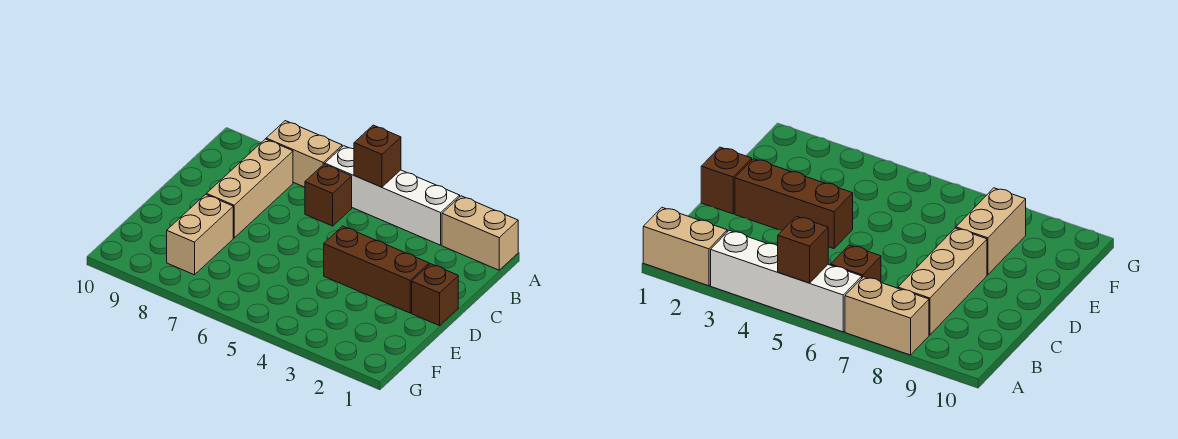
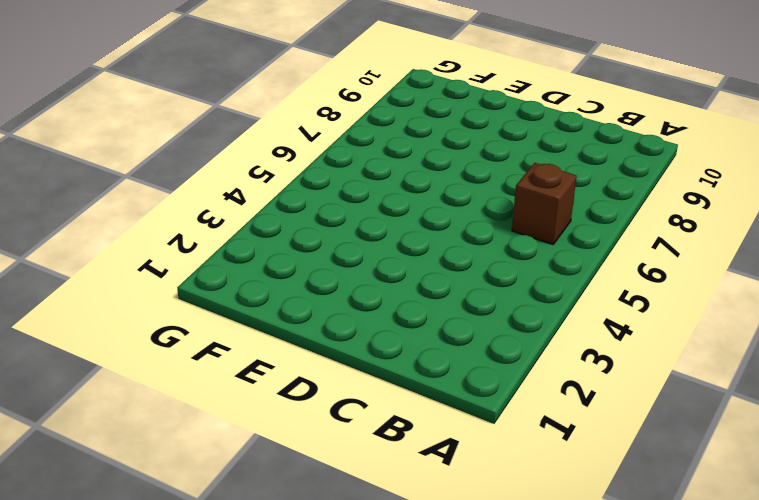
none -> tan brick A1:A2 level 1
none -> white brick A3:A6 level 1

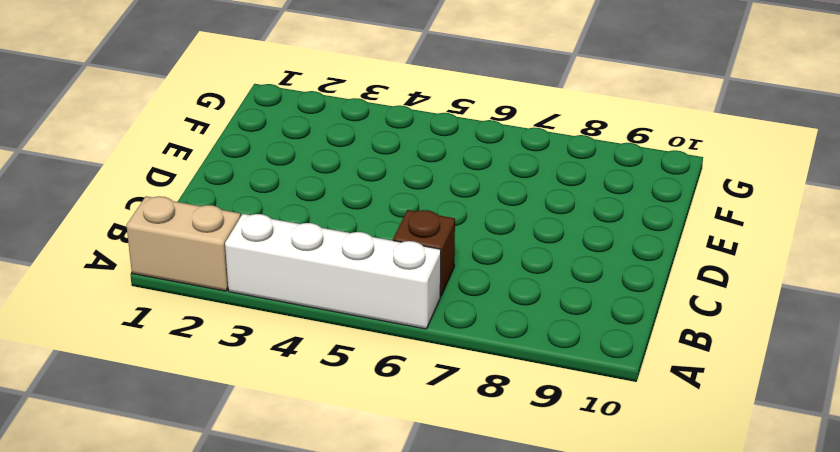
none -> tan brick A7:A8 level 1
none -> tan brick B8:D8 level 1

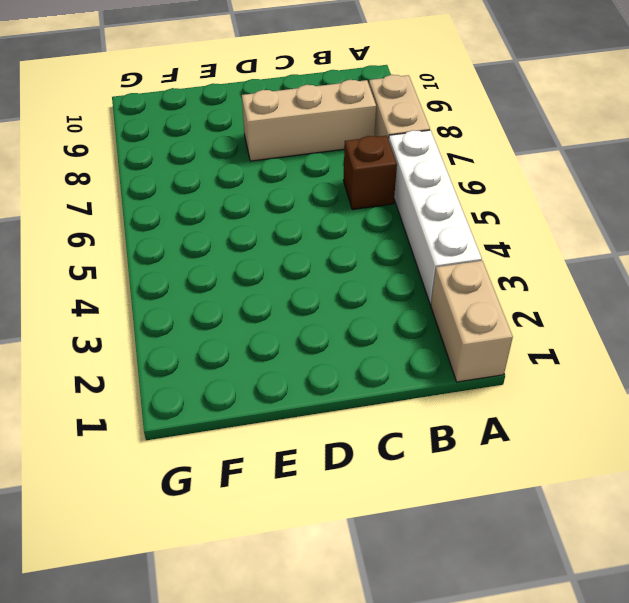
none -> brown brick D1 level 1
none -> brown brick D2:D4 level 1

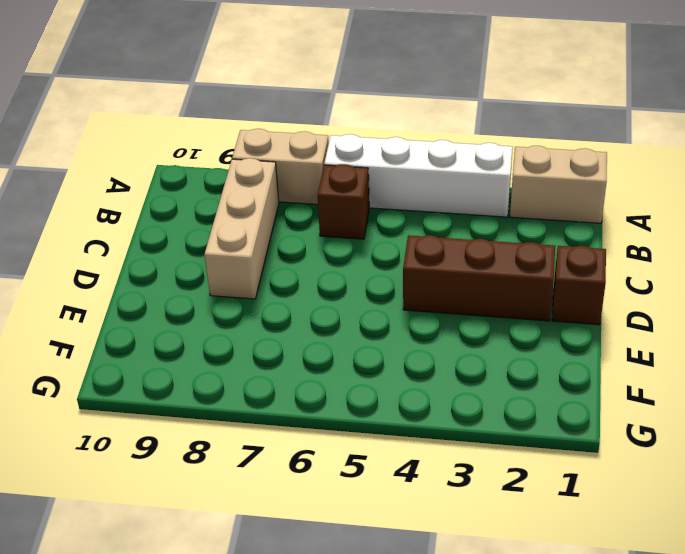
none -> tan brick E8:F8 level 1
none -> brown brick A5 level 2

